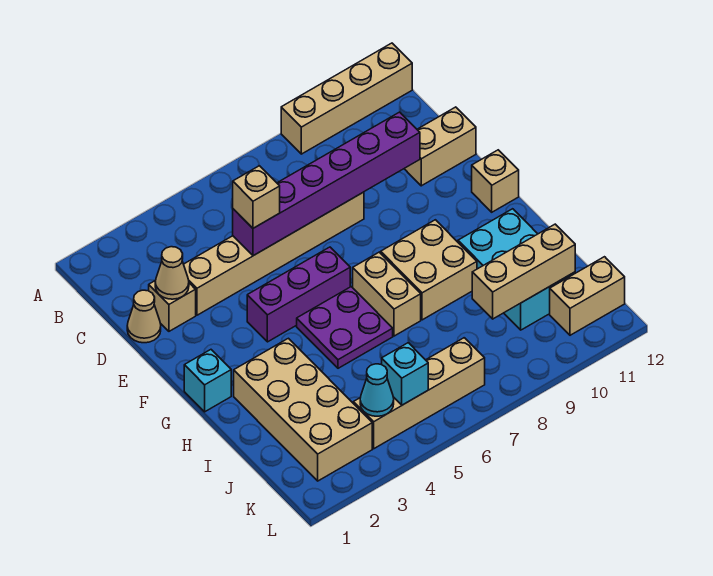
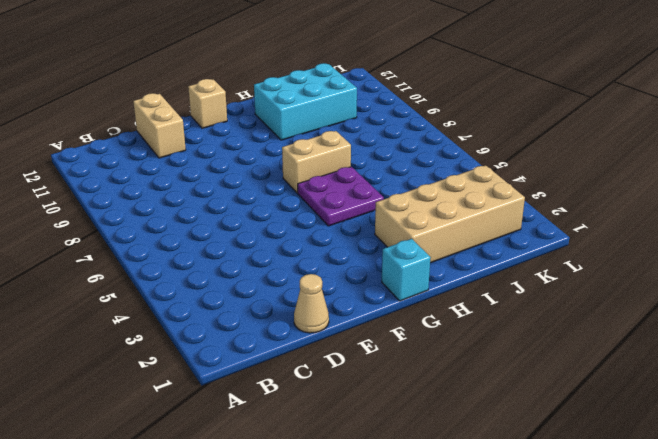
none -> tan brick A9:A12 level 1
none -> tan brick D2 level 1
none -> tan brick D3:D8 level 1

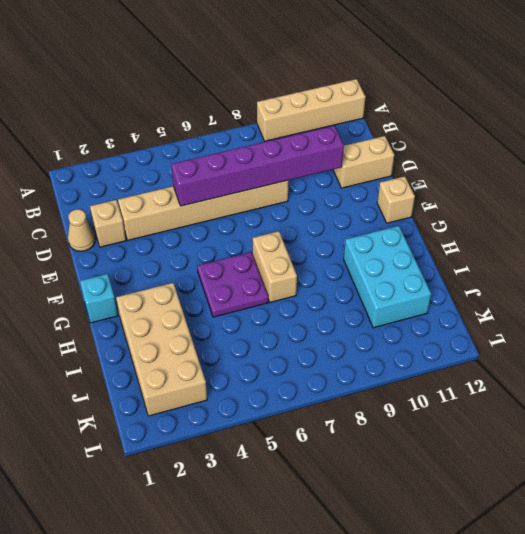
none -> purple brick F4:F6 level 1
none -> tan brick G8:H9 level 1
none -> tan brick K4:K7 level 1

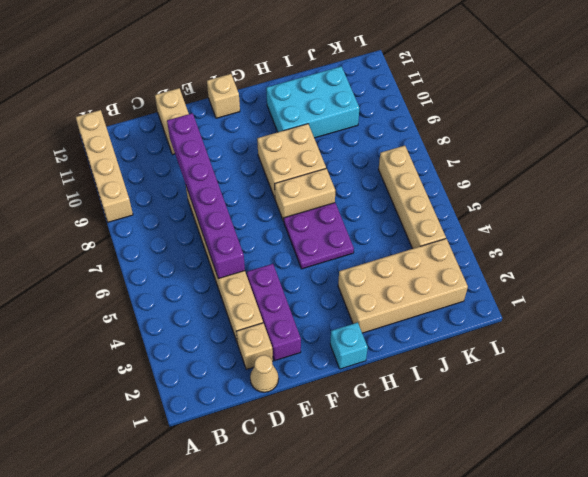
purple brick E2:E4 level 1 -> purple brick F4:F6 level 1
none -> tan brick K11:K12 level 1
none -> tan cone D2 level 2
none -> tan brick J9:J11 level 2

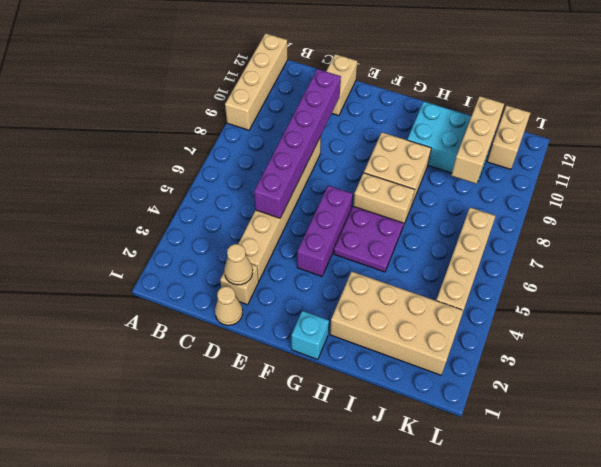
none -> tan brick F12 level 1
none -> cyan cone K4 level 2
none -> cyan brick K5 level 2

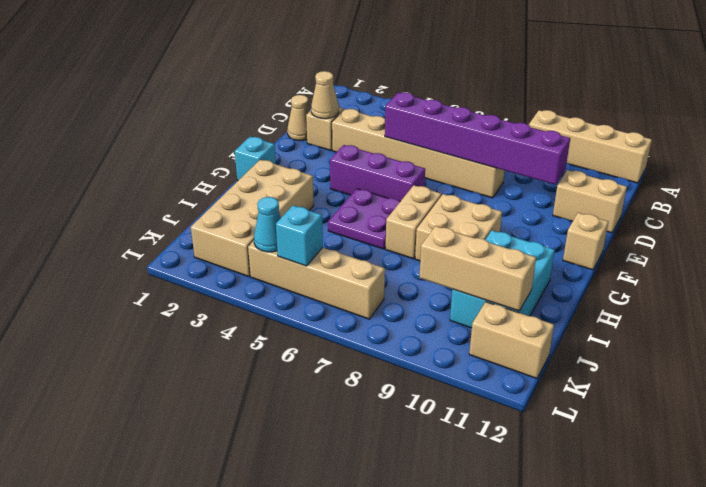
none -> tan brick D5 level 3

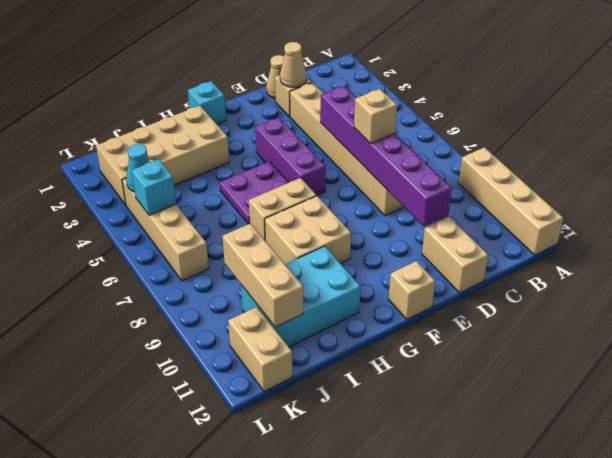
tan brick D7 level 3 -> tan brick D5 level 3

